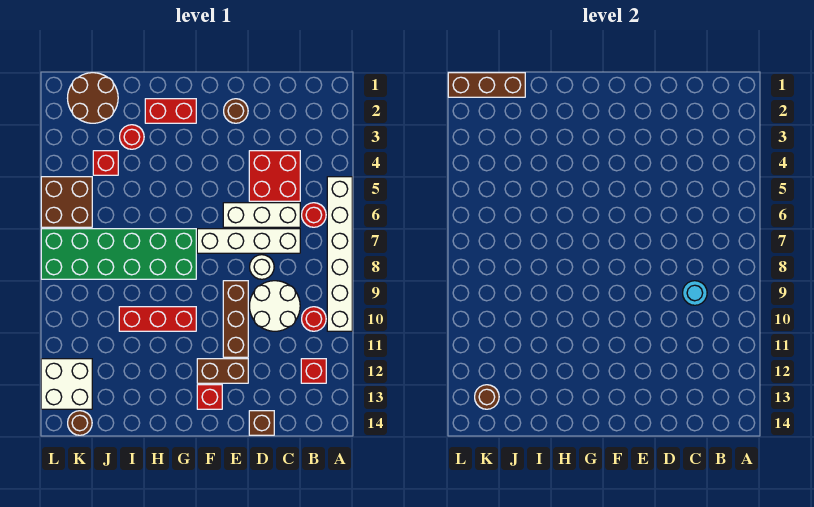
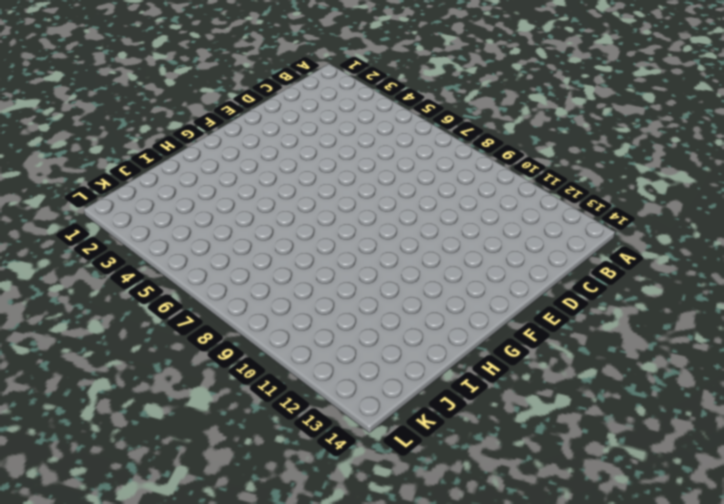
none -> white brick A5:A10 level 1
none -> red round brick B6 level 1
none -> red round brick B10 level 1

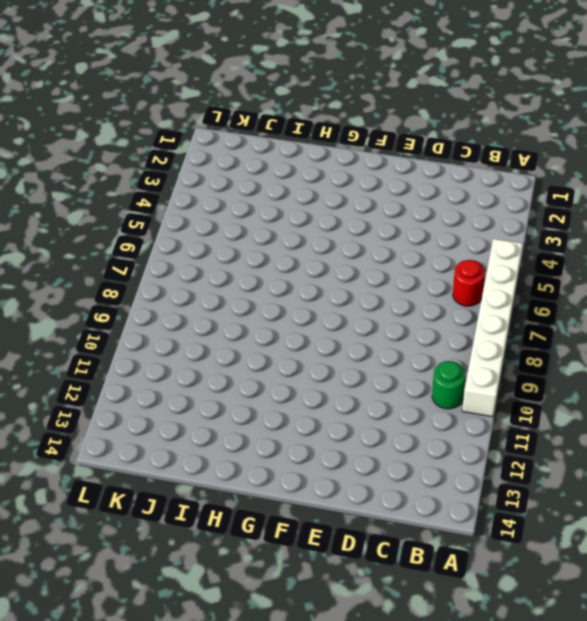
green round brick B10 level 1 -> red round brick B10 level 1
none -> red brick B12 level 1
none -> red brick C4:D5 level 1
none -> white brick C6:E6 level 1

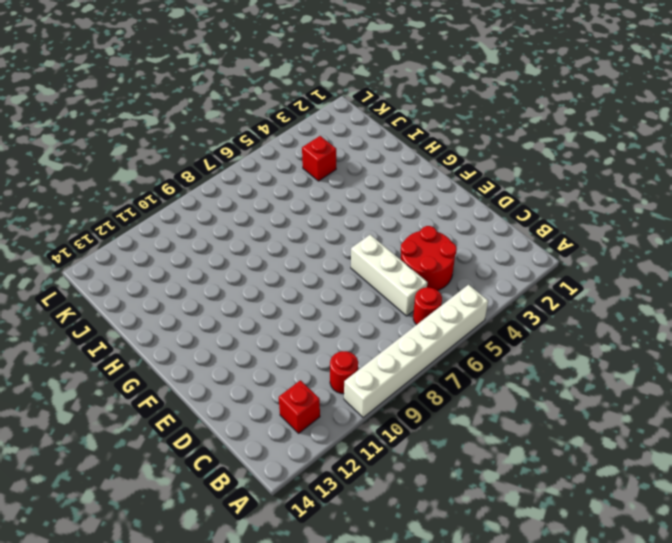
red round brick C4:D5 level 1 -> red brick C4:D5 level 1
none -> white brick C7:F7 level 1
none -> white round brick C9:D10 level 1
none -> white round brick D8 level 1

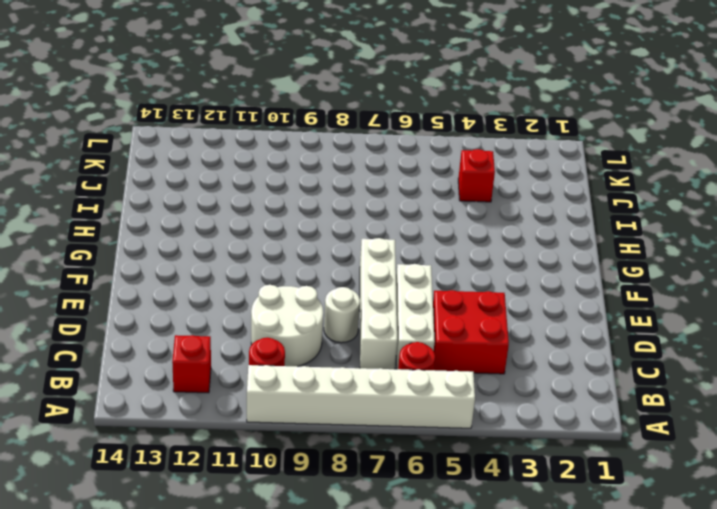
none -> brown brick D14 level 1
none -> brown round brick E2 level 1
none -> brown brick E9:E11 level 1

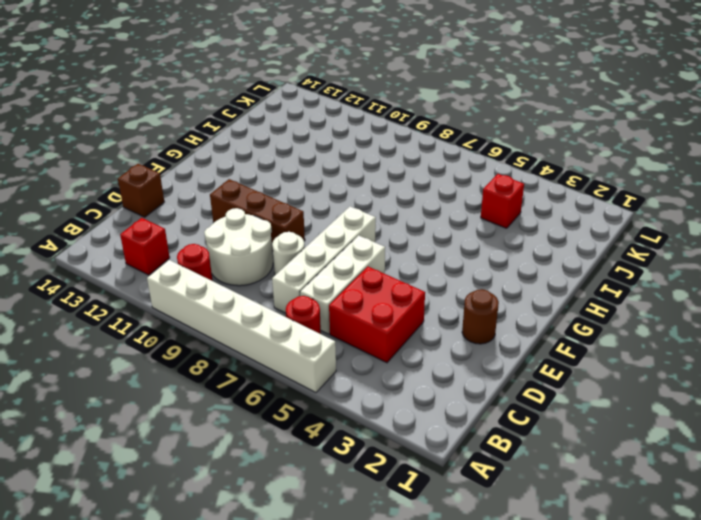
none -> brown brick E12:F12 level 1
none -> red brick F13 level 1
none -> red brick G2:H2 level 1

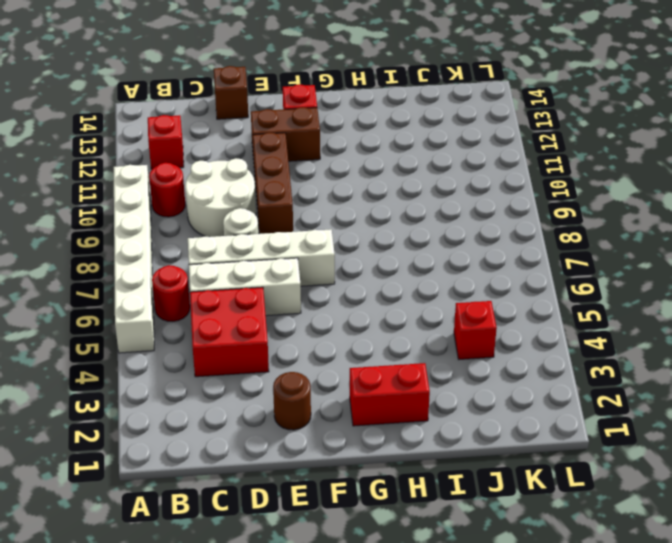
none -> green brick G7:L8 level 1
none -> red brick G10:I10 level 1
none -> red round brick I3 level 1

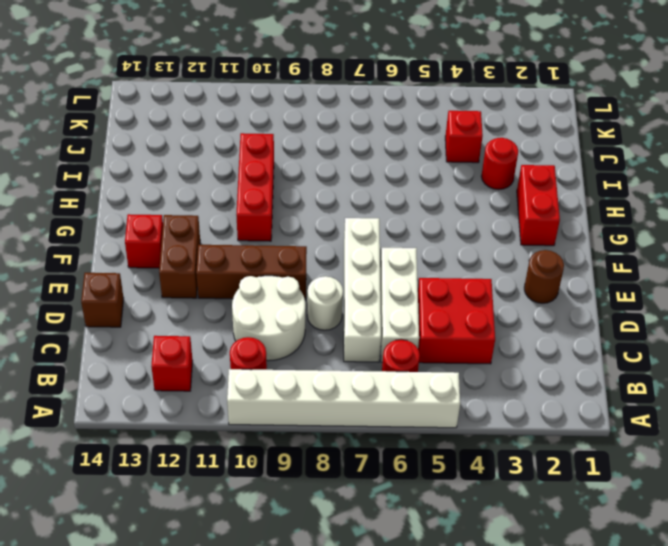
none -> green brick G7:L8 level 1
none -> brown round brick J1:K2 level 1
none -> brown brick K5:L6 level 1

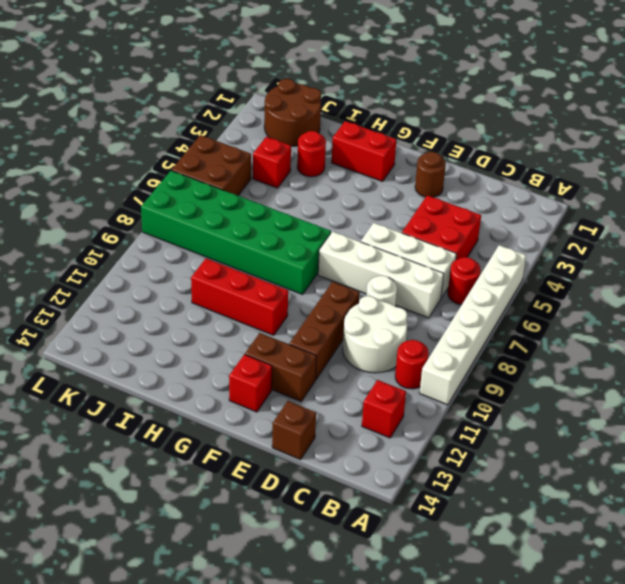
none -> white brick K12:L13 level 1
none -> brown round brick K14 level 1
none -> cyan round brick C9 level 2

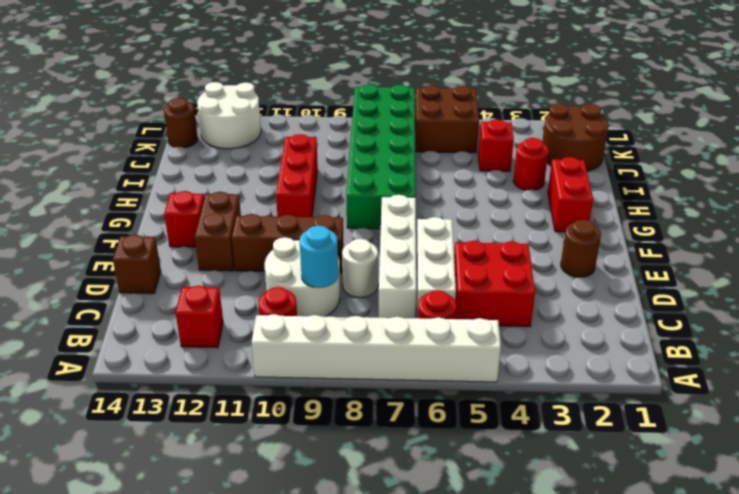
white round brick K12:L13 level 1 -> white brick K12:L13 level 1
none -> brown brick J1:L1 level 2
none -> brown round brick K13 level 2

